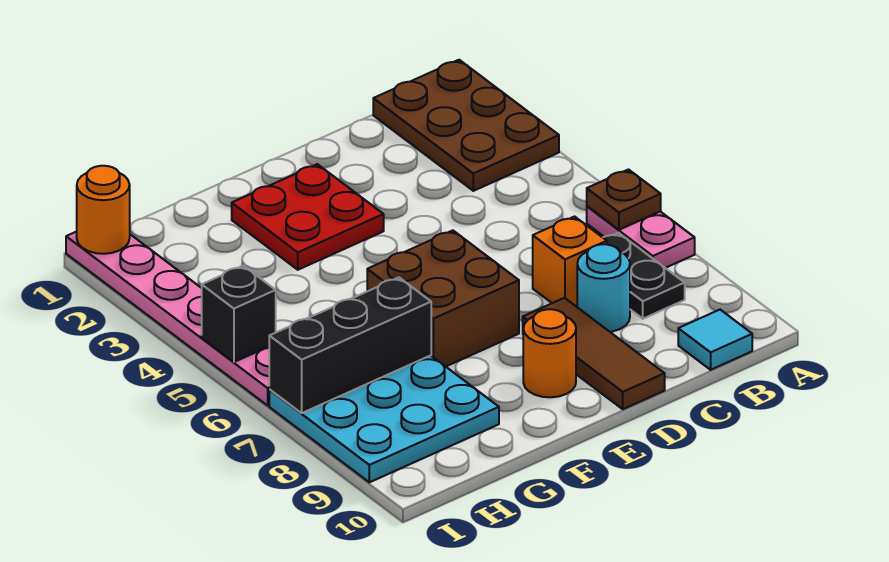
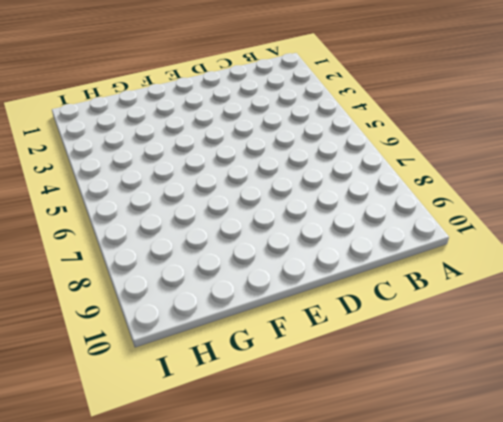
none -> brown plate A1:B3 level 1
none -> pink plate A6:A7 level 1
none -> black plate B7:B8 level 1

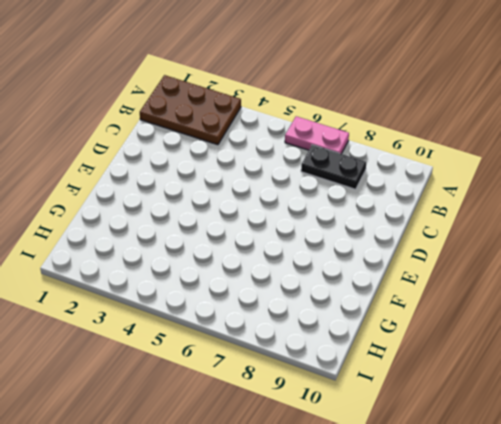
none -> cyan tile B10 level 1
none -> orange brick C7 level 1
none -> cyan round brick C8 level 1

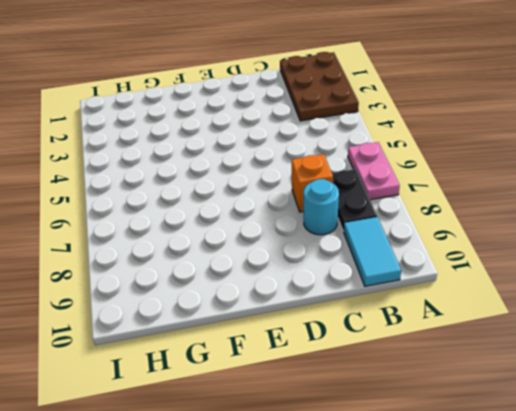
cyan tile B9:B10 level 1 -> cyan tile B10 level 1
none -> brown tile D8:D10 level 1
none -> red plate E2:F3 level 1
none -> brown brick E6:F7 level 1

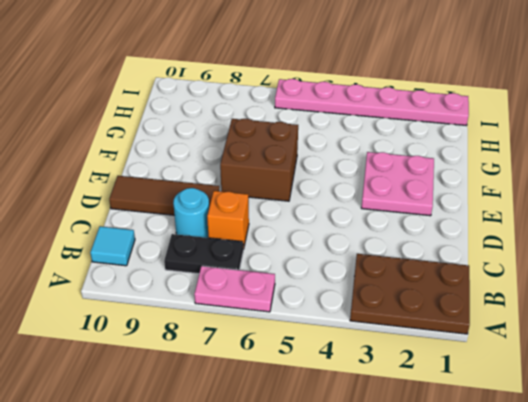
pink plate E2:F3 level 1 -> red plate E2:F3 level 1
none -> orange round brick E9 level 1
none -> cyan plate G7:I9 level 1
none -> brown plate A6 level 2

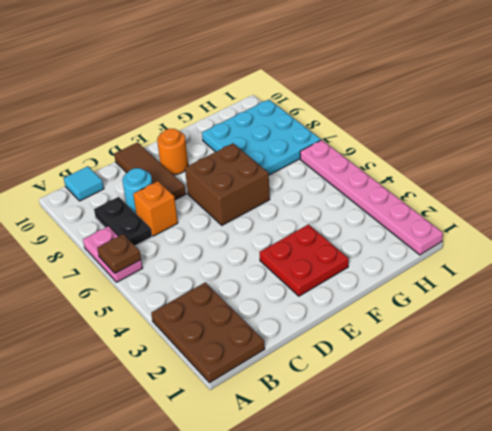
none -> black brick G7:I7 level 2
none -> orange round brick I1 level 2
none -> black brick I5 level 2

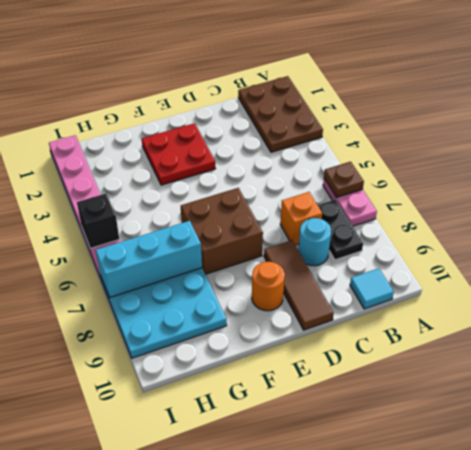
cyan brick G7:I7 level 2 -> black brick G7:I7 level 2
none -> orange round brick I1 level 2

